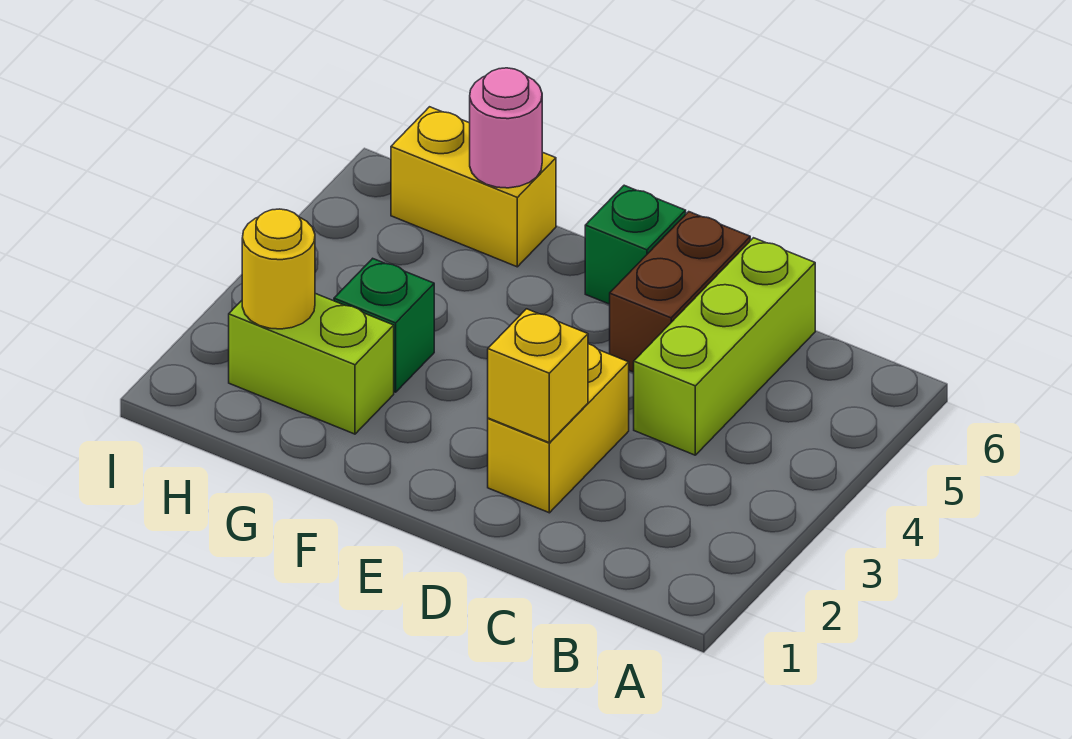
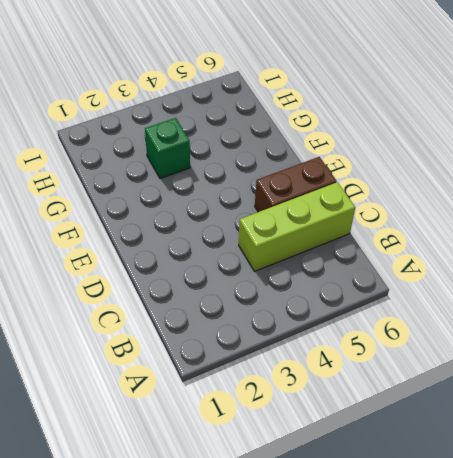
none -> yellow brick D2:D3 level 1
none -> green brick E6 level 1

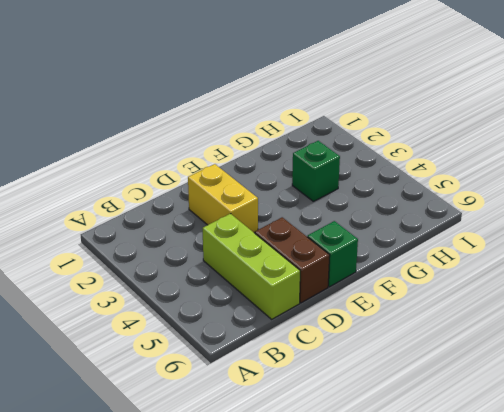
none -> lime brick G2:H2 level 1
none -> yellow brick G6:H6 level 1

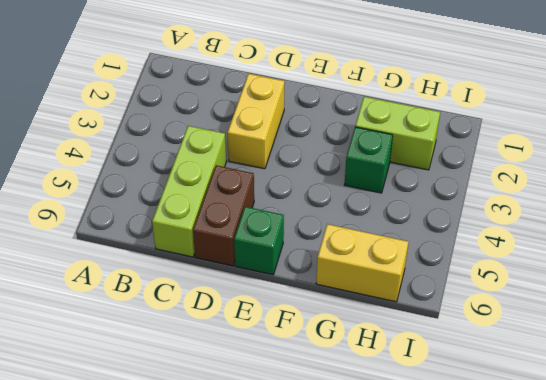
none -> yellow brick D2 level 2
none -> pink round brick G6 level 2

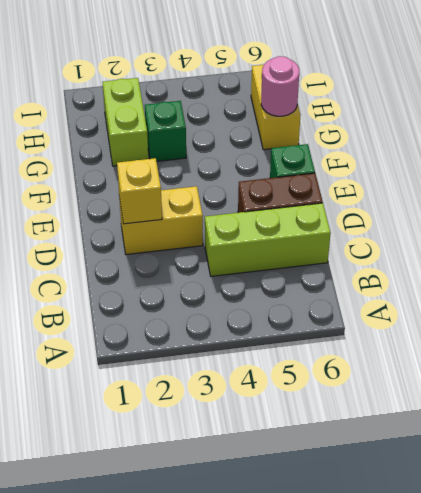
none -> yellow round brick H2 level 2

